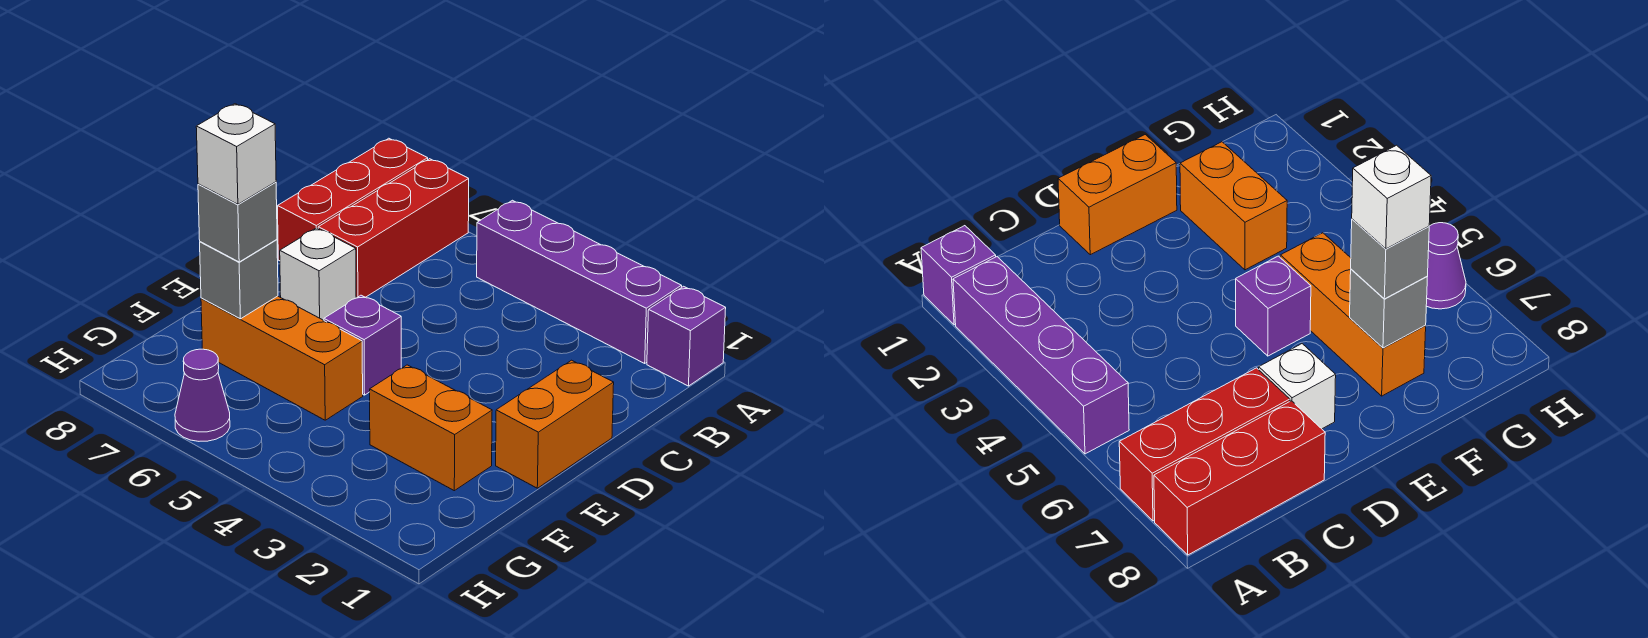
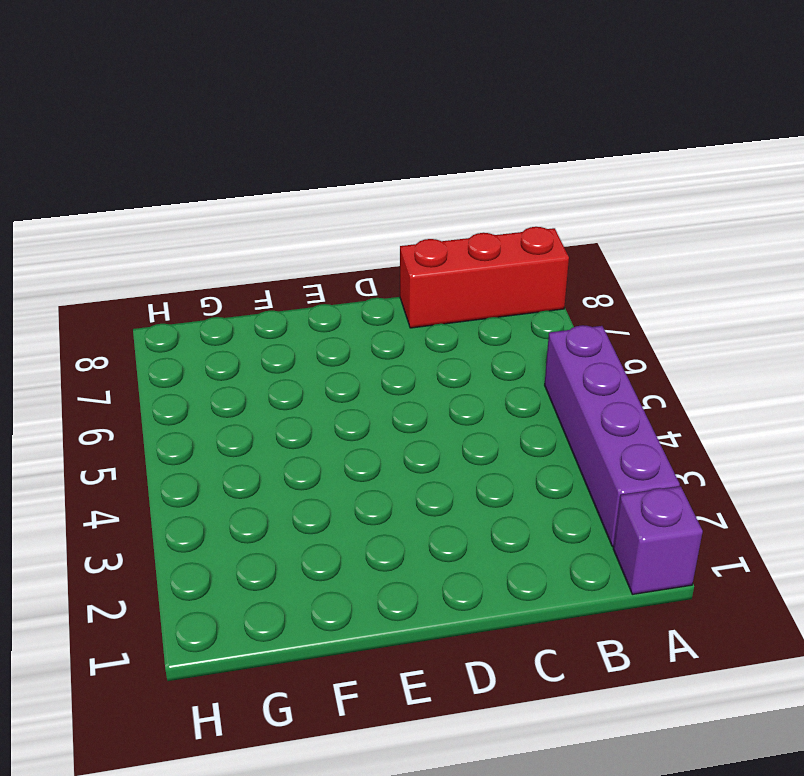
none -> red brick A7:C7 level 1
none -> orange brick D1:E1 level 1
none -> white brick D7 level 1

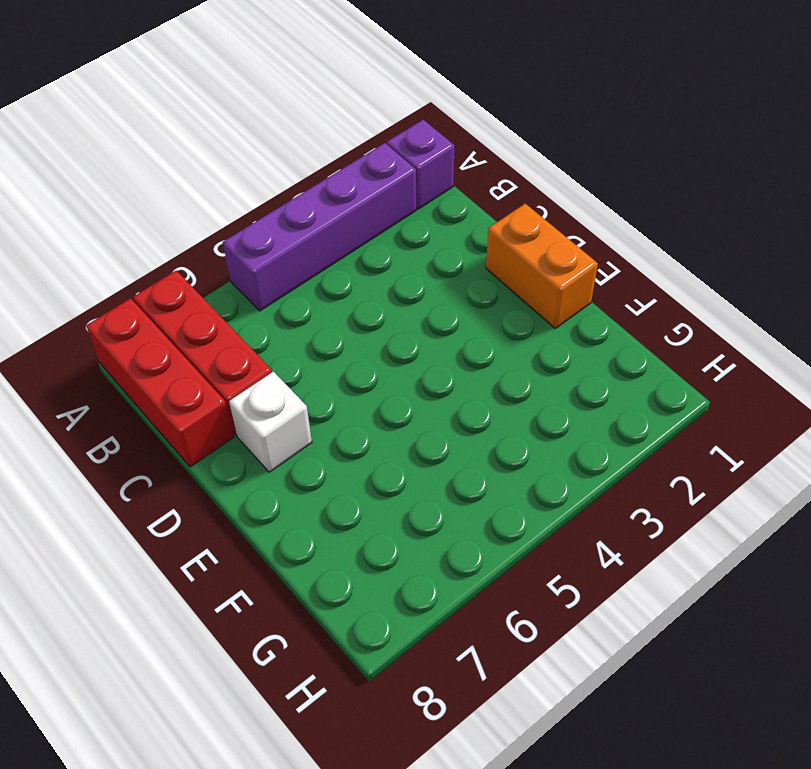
none -> purple brick E5 level 1
none -> orange brick F2:F3 level 1
none -> orange brick F5:F7 level 1

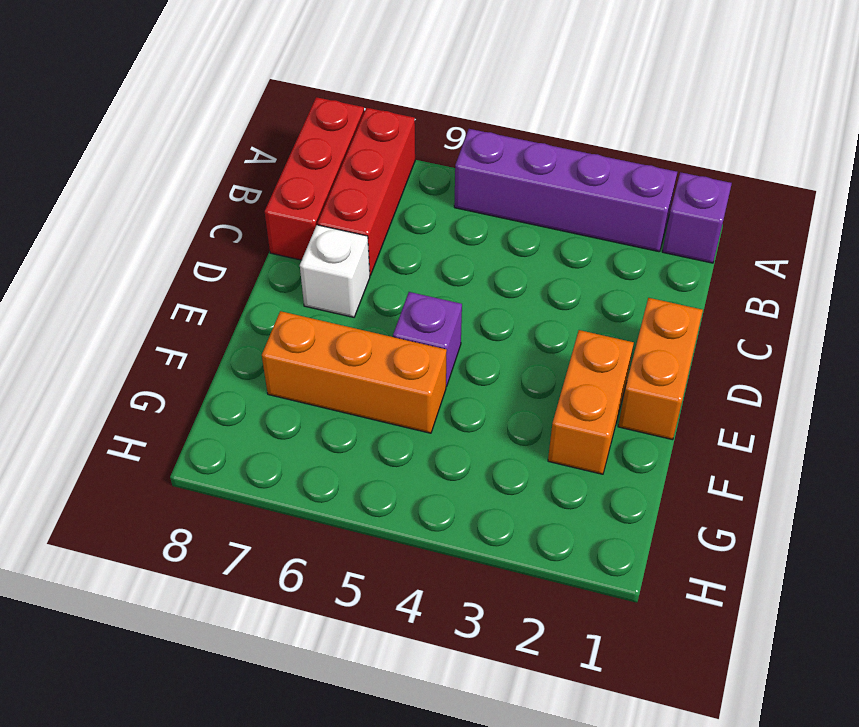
orange brick E2:F2 level 1 -> orange brick F2:F3 level 1
none -> purple cone H6 level 1
none -> grey brick F7 level 2
none -> grey brick F7 level 3

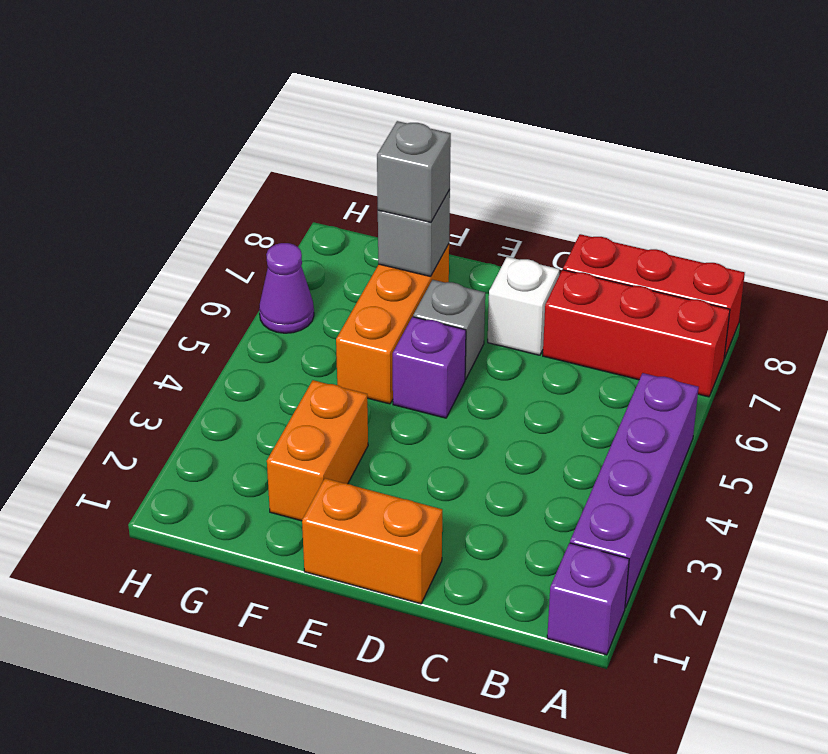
grey brick E6 level 1 -> none
none -> white brick F7 level 4

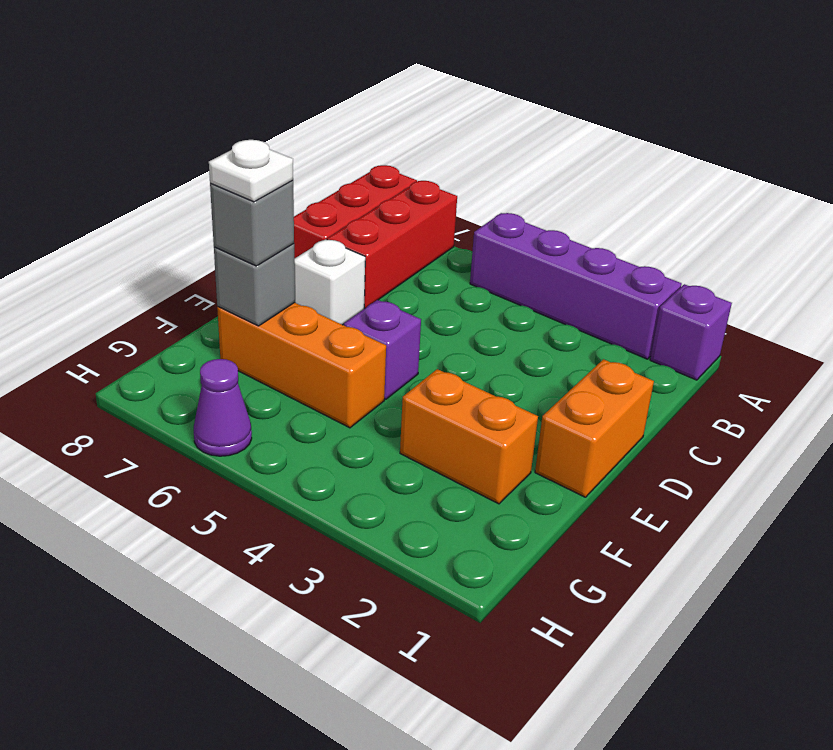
white plate F7 level 4 -> white brick F7 level 4

